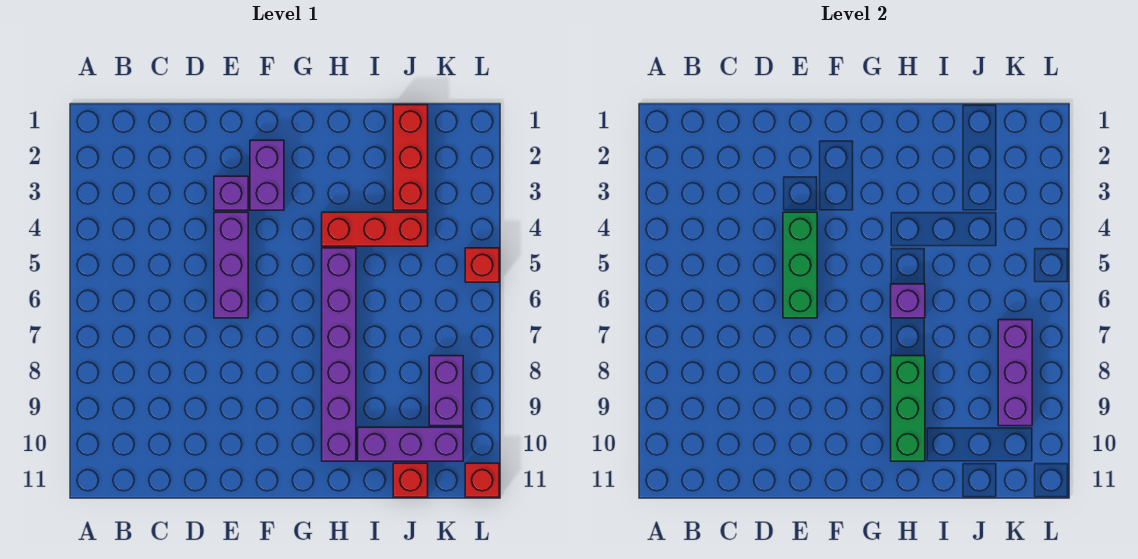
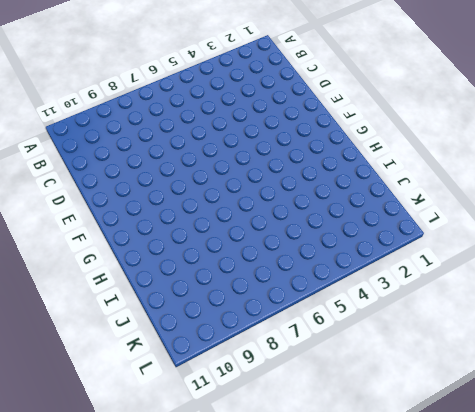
none -> purple brick E3 level 1
none -> purple brick E4:E6 level 1
none -> purple brick F2:F3 level 1

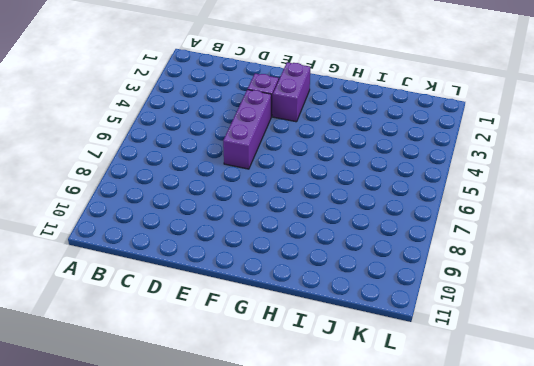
none -> red brick H4:J4 level 1
none -> purple brick H5:H10 level 1
none -> purple brick I10:K10 level 1

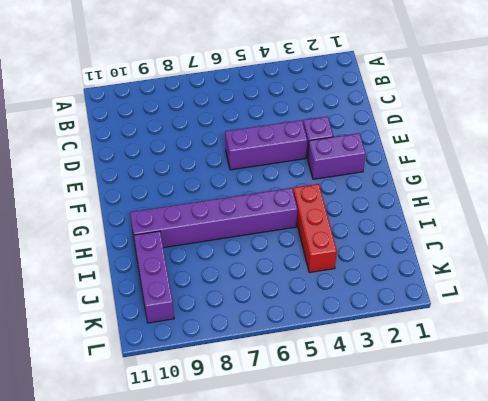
none -> red brick J1:J3 level 1
none -> red brick J11 level 1
none -> purple brick K8:K9 level 1

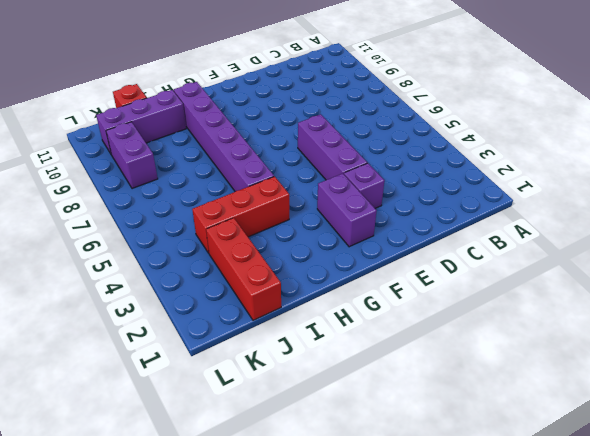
none -> red brick L5 level 1
none -> red brick L11 level 1
none -> green brick E4:E6 level 2

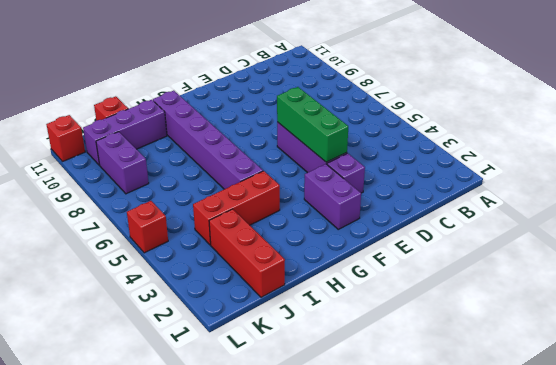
none -> purple brick H6 level 2
none -> green brick H8:H10 level 2
none -> purple brick K7:K9 level 2

